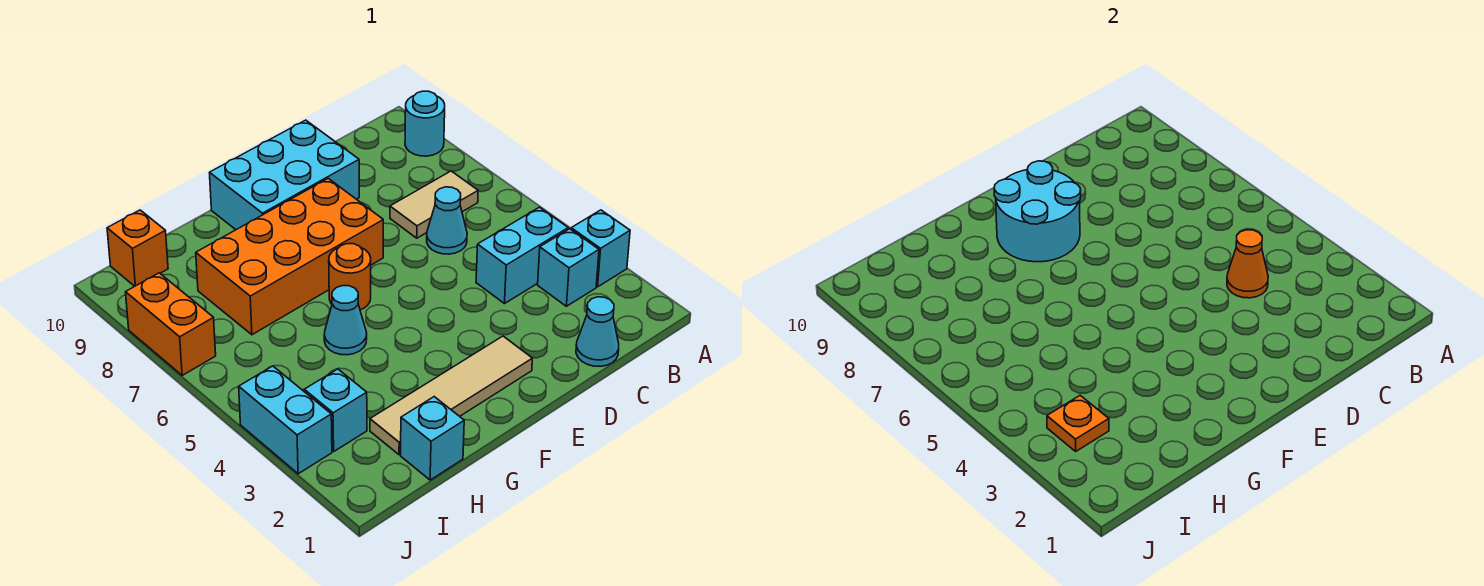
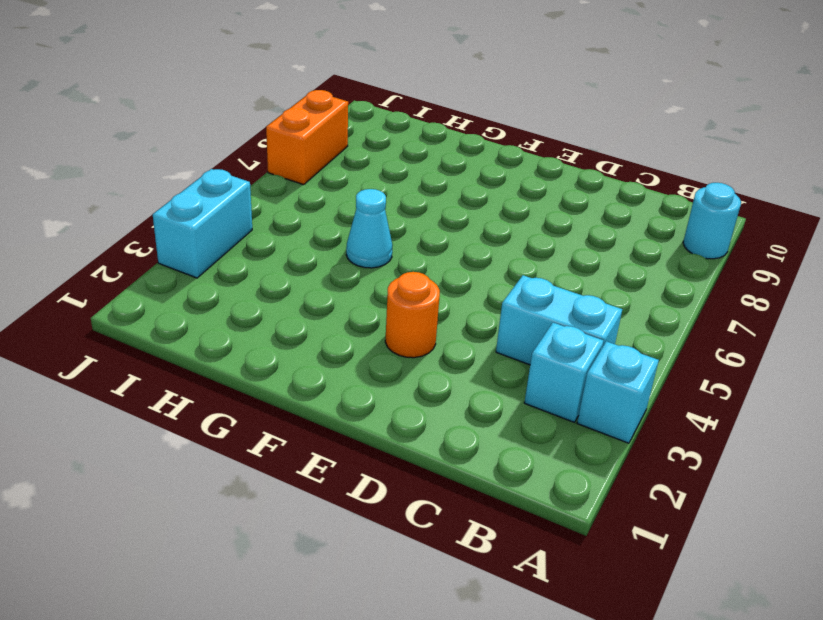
orange round brick E3 level 1 -> orange round brick F6 level 1
none -> tan tile B7:C7 level 1
none -> cyan cone C1 level 1
none -> cyan cone C6 level 1

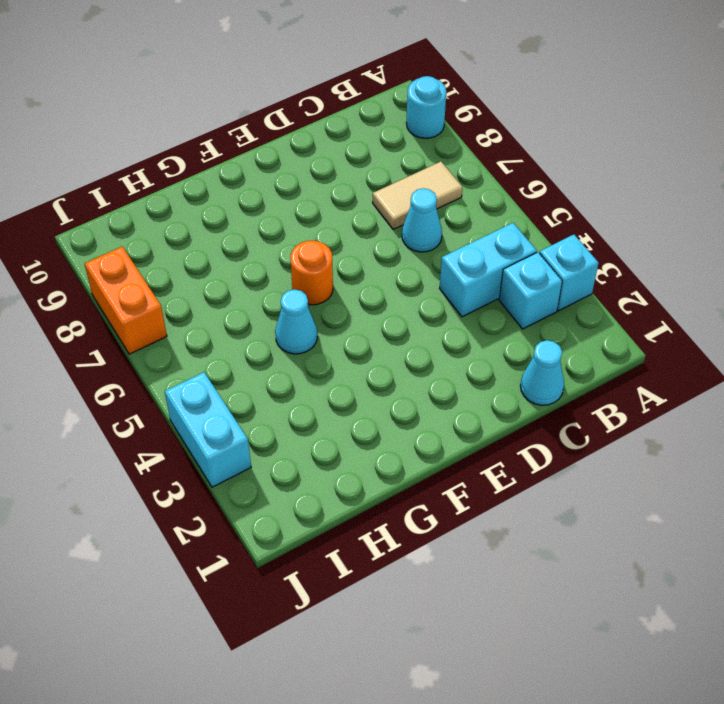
none -> cyan brick D9:F10 level 1
none -> tan tile E2:H2 level 1
none -> orange brick E7:H8 level 1

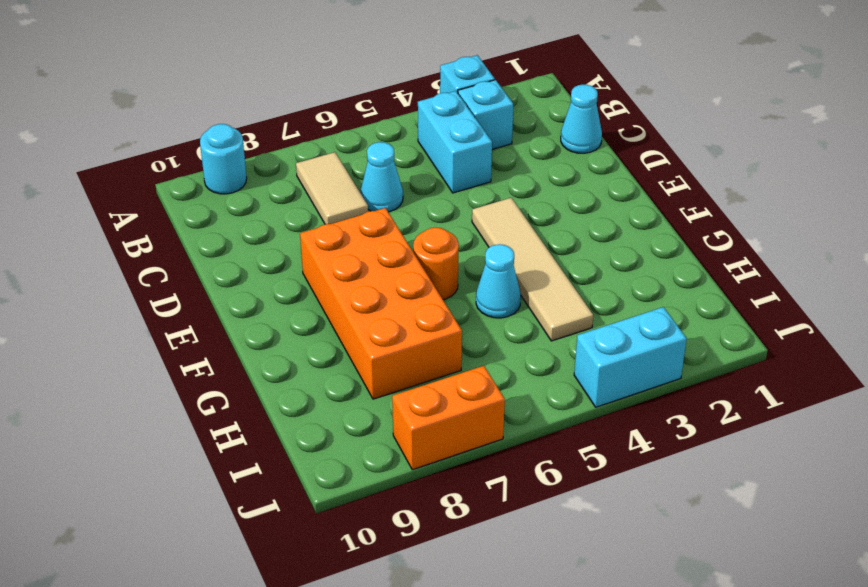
tan tile E4:H4 level 1 -> tan tile E2:H2 level 1
none -> cyan brick D9:F10 level 1
none -> cyan brick H1 level 1
none -> cyan brick I3 level 1

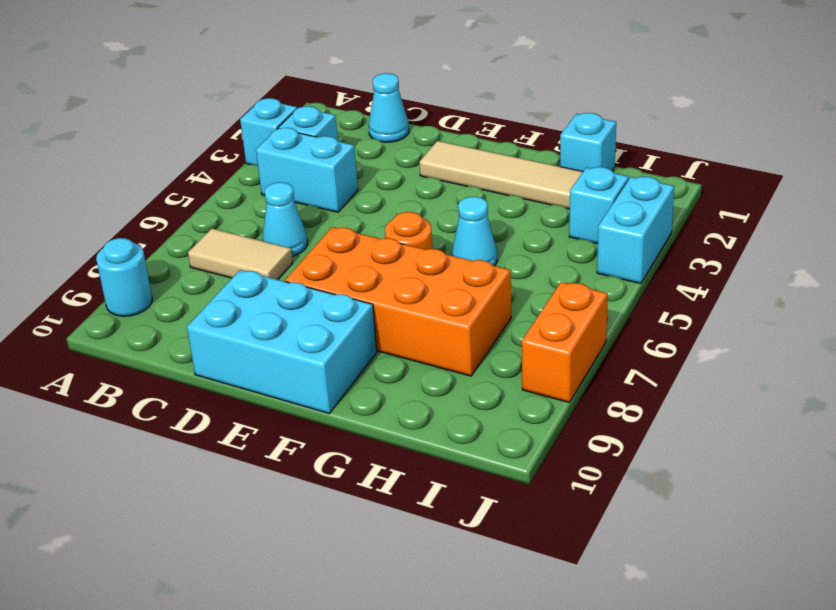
none -> orange brick I10 level 1
none -> orange cone C4 level 2
none -> cyan round brick E8:F9 level 2

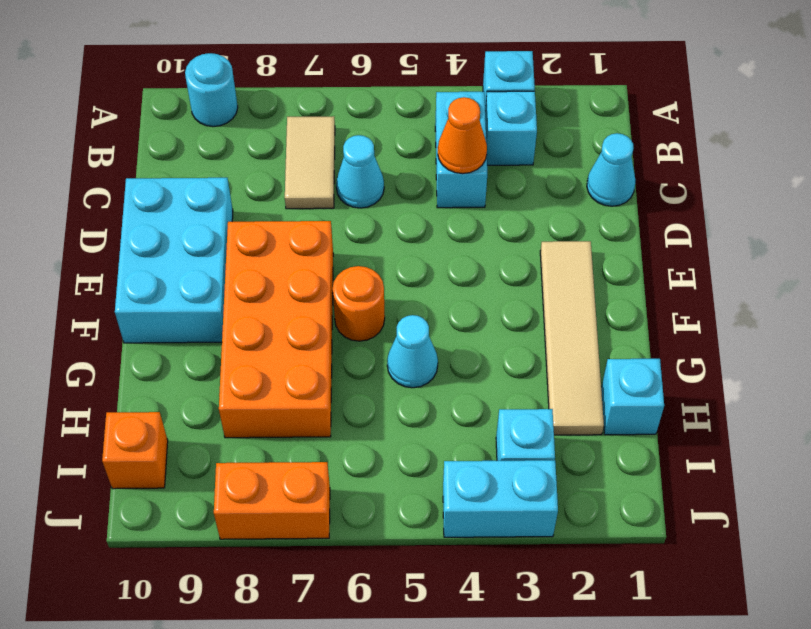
none -> cyan round brick E8:F9 level 2
none -> orange plate I3 level 2

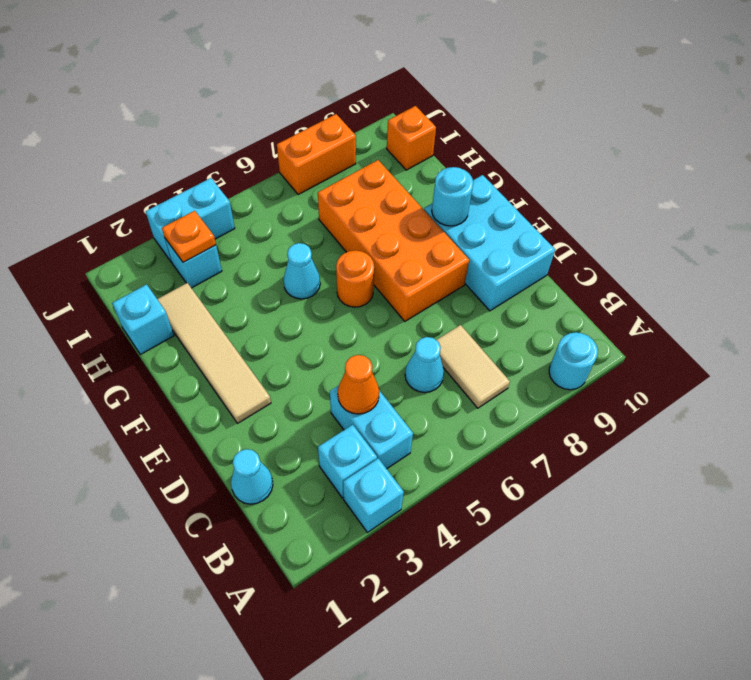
cyan round brick F9 level 2 -> cyan round brick E8:F9 level 2

